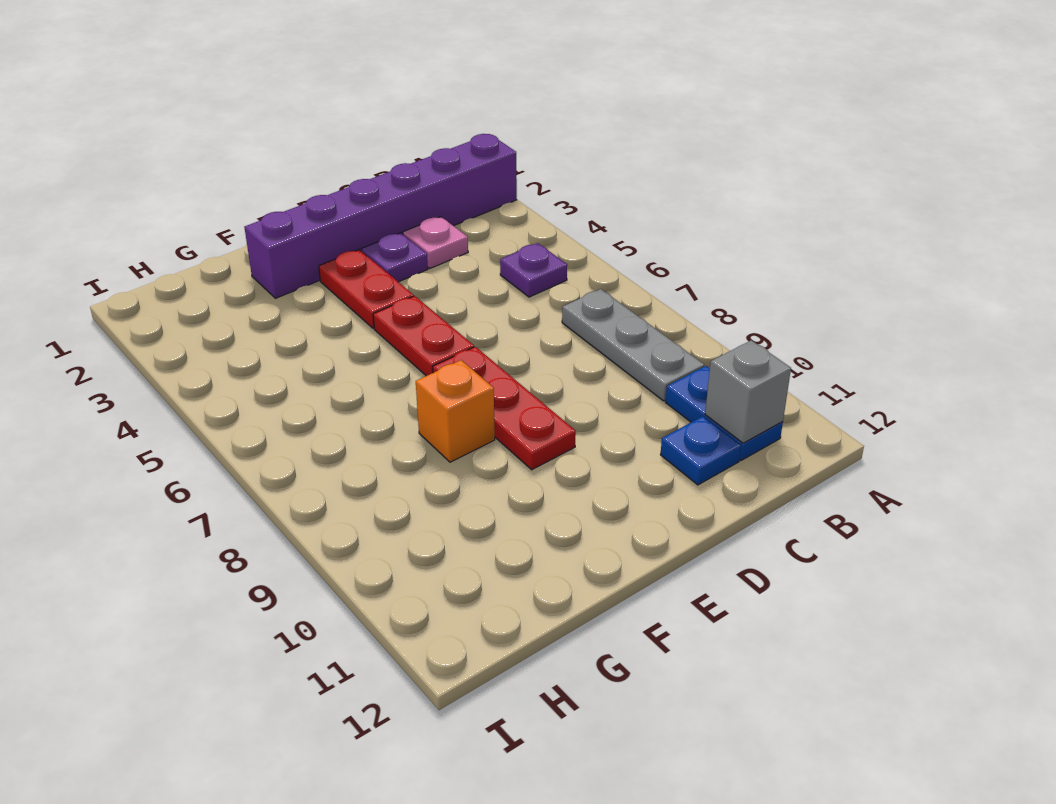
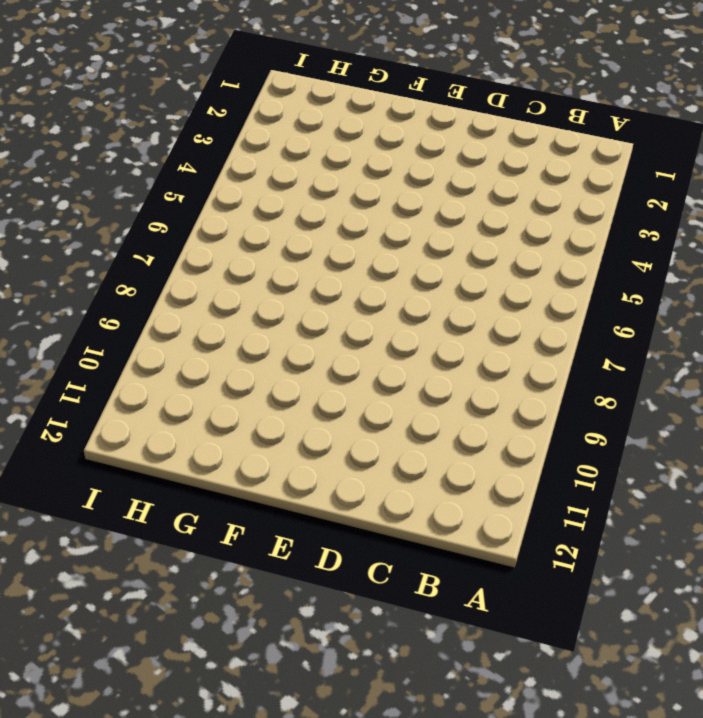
none -> purple brick A2:F2 level 1
none -> purple plate B5 level 1
none -> grey plate B7:B9 level 1

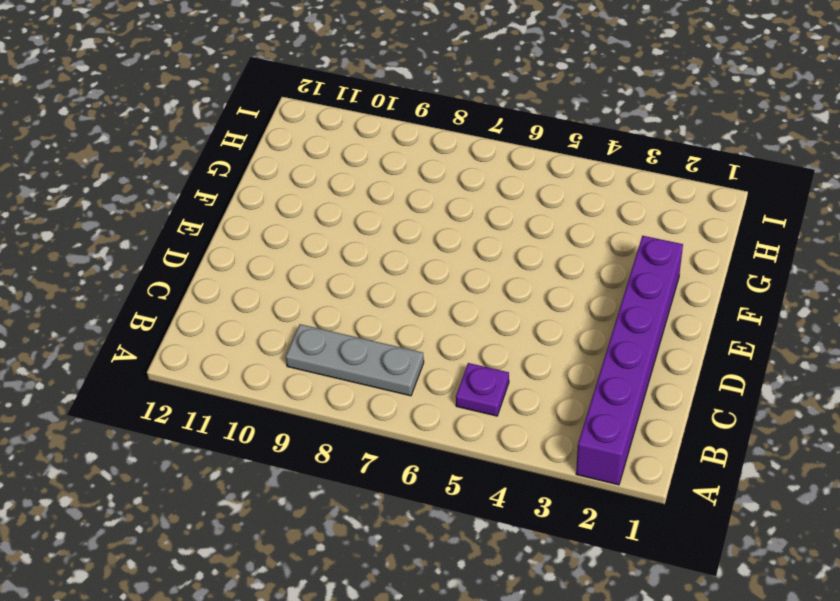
none -> blue plate B10:B11 level 1
none -> pink plate C3 level 1
none -> blue plate C11 level 1

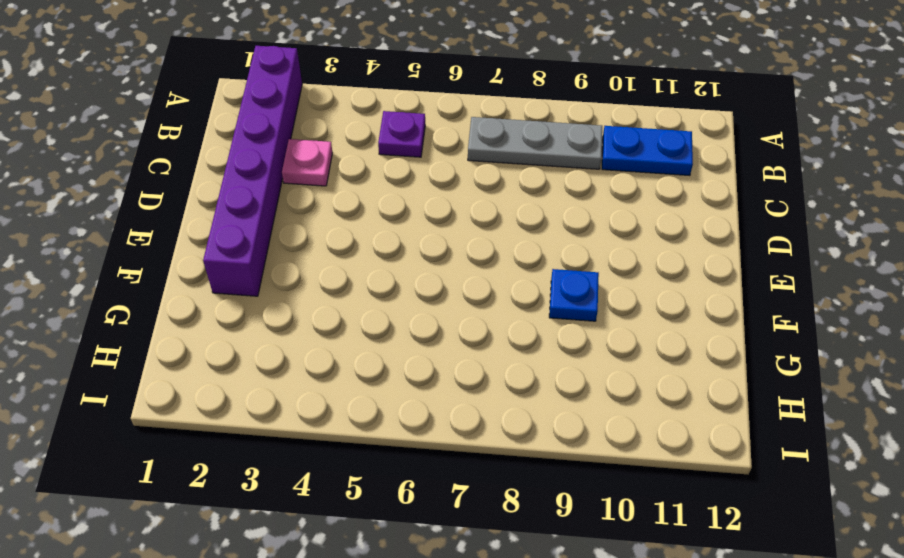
blue plate F9 level 1 -> blue plate C11 level 1
none -> purple plate D3 level 1
none -> red plate E3:E4 level 1
none -> red plate E5:E6 level 1

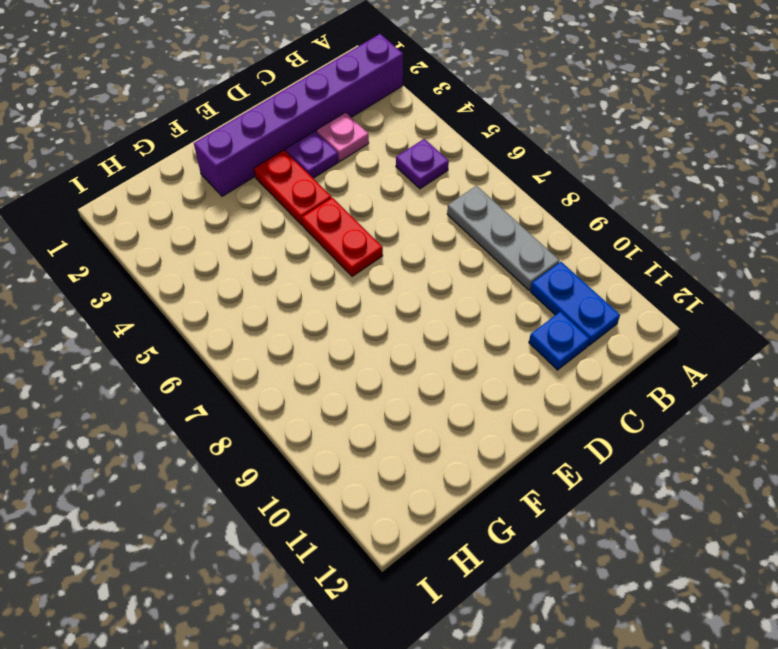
none -> red plate E7:E9 level 1
none -> orange brick F8 level 1
none -> grey brick B11 level 2

